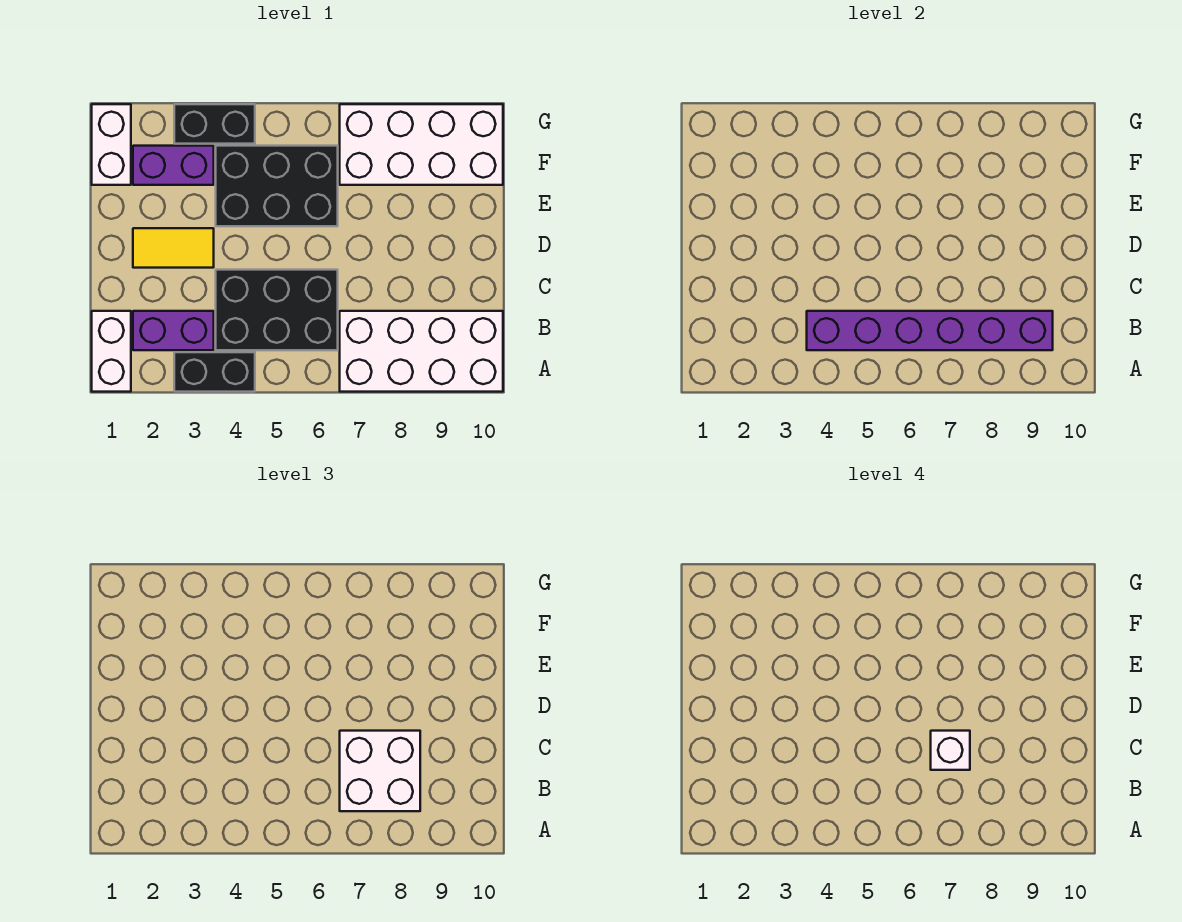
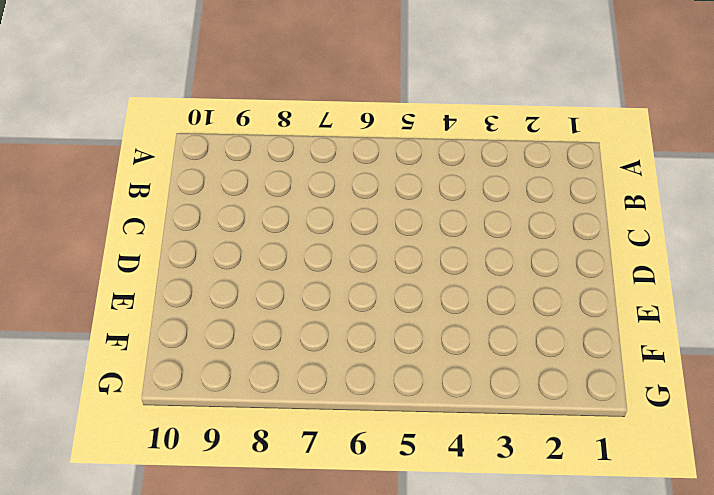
none -> white brick A1:B1 level 1
none -> black brick A3:A4 level 1
none -> white brick A7:B10 level 1

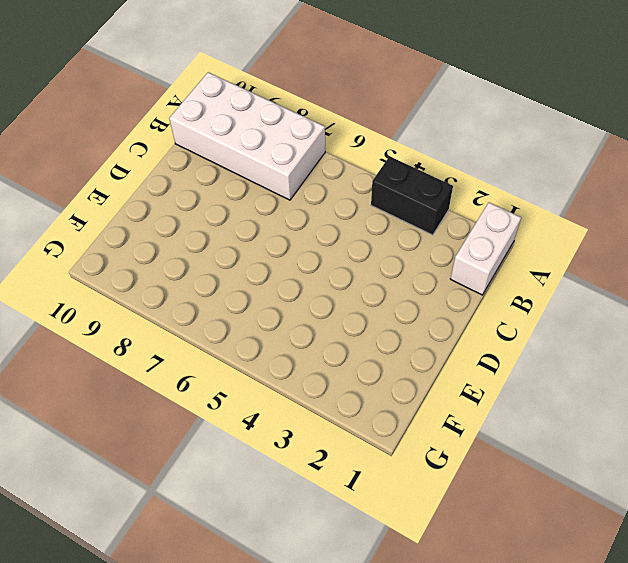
none -> purple brick B2:B3 level 1
none -> black brick B4:C6 level 1
none -> yellow tile D2:D3 level 1

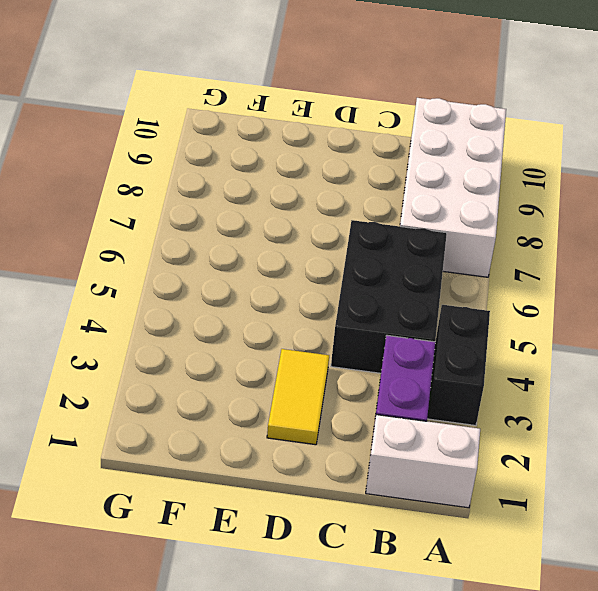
none -> black brick E4:F6 level 1
none -> white brick F1:G1 level 1
none -> purple brick F2:F3 level 1

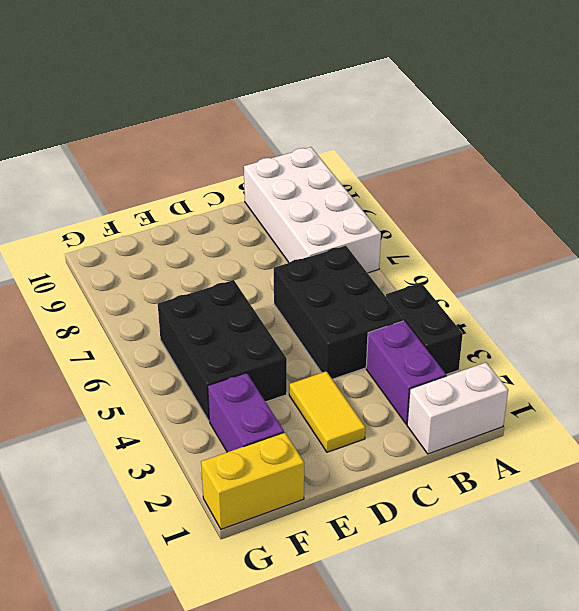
yellow brick F1:G1 level 1 -> white brick F1:G1 level 1
none -> white brick F7:G10 level 1
none -> black brick G3:G4 level 1
none -> purple brick B4:B9 level 2

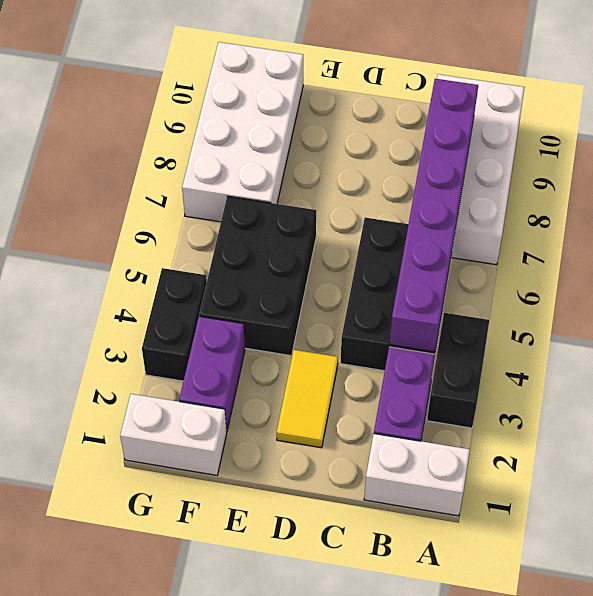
none -> white brick B7:C8 level 3
none -> white brick C7 level 4

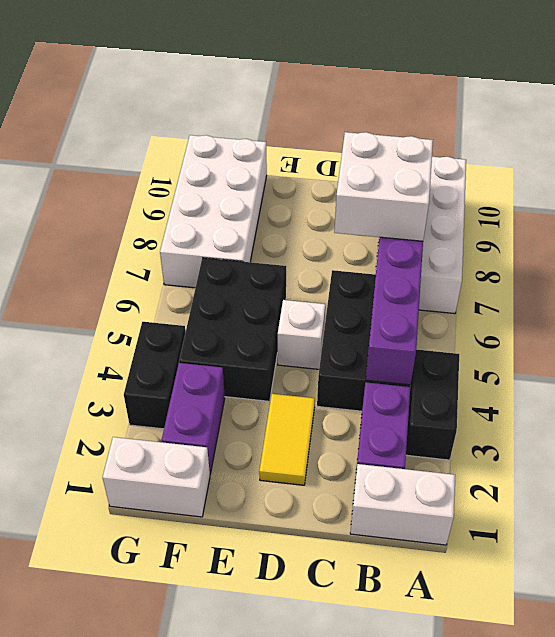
white brick D5 level 1 -> white brick C7 level 4

